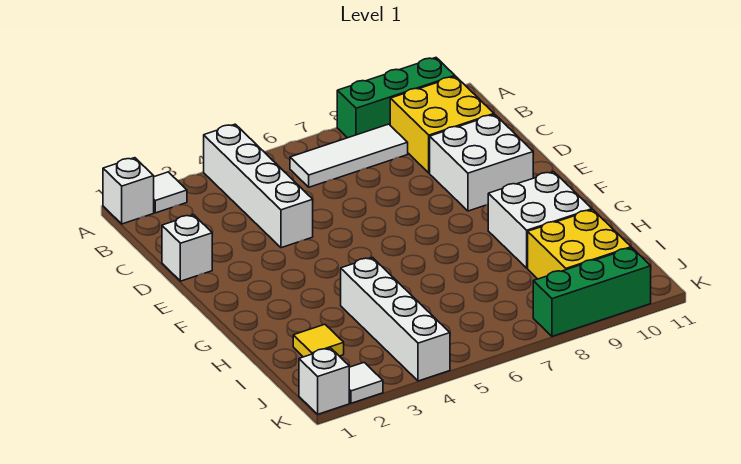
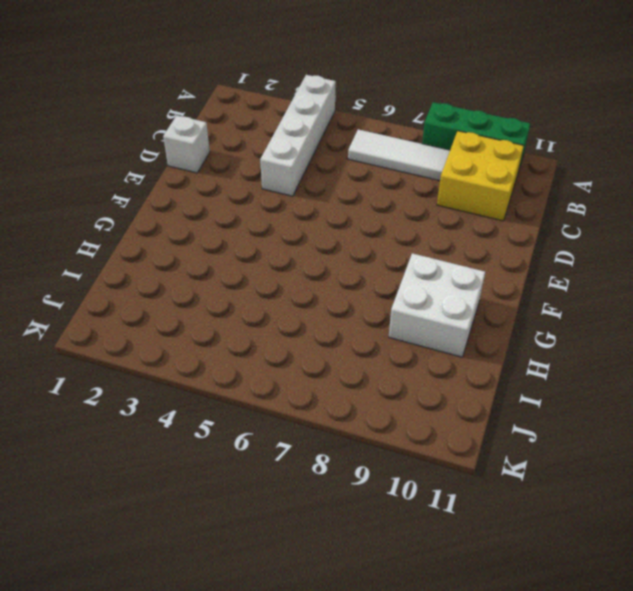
none -> white brick A1 level 1
none -> white tile A2 level 1
none -> white brick D9:E10 level 1

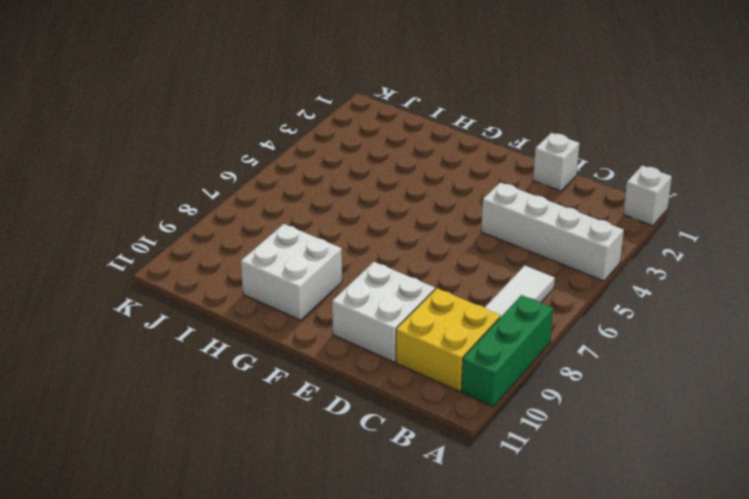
none -> white tile A2 level 1
none -> white brick H4:K4 level 1
none -> yellow tile I2 level 1

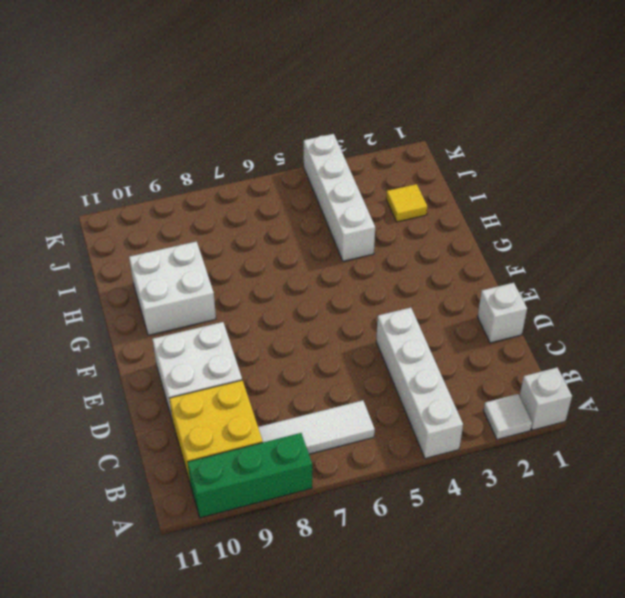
none -> yellow brick I9:J10 level 1
none -> white brick K1 level 1
none -> white tile K2 level 1

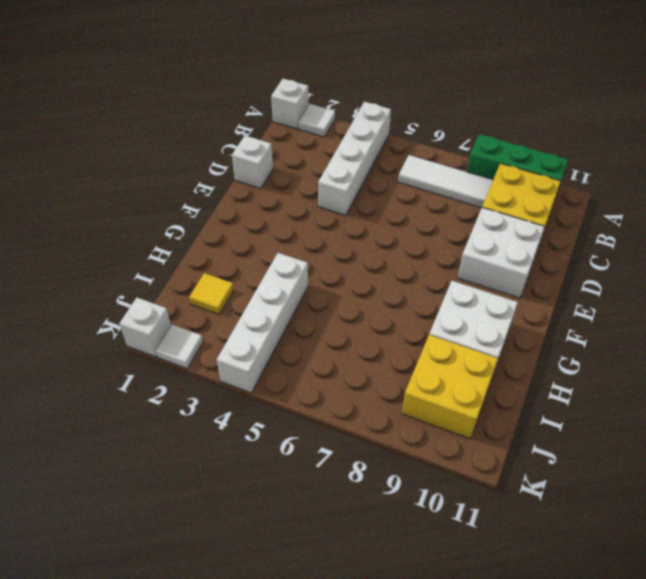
none -> green brick K8:K10 level 1

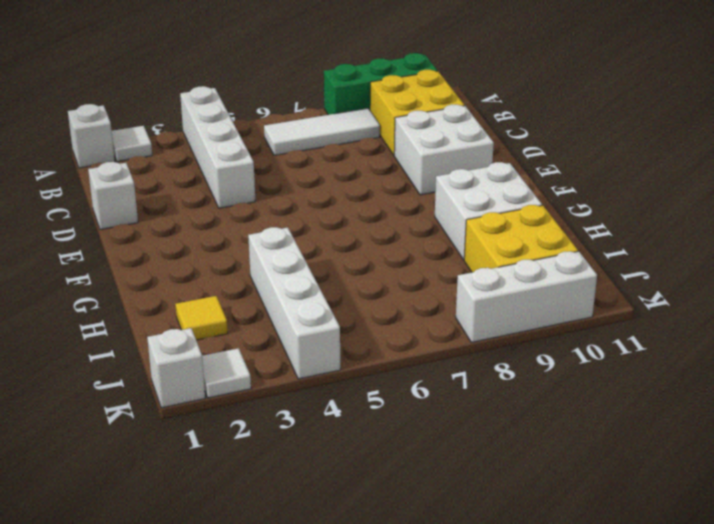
white brick K8:K10 level 1 -> green brick K8:K10 level 1

